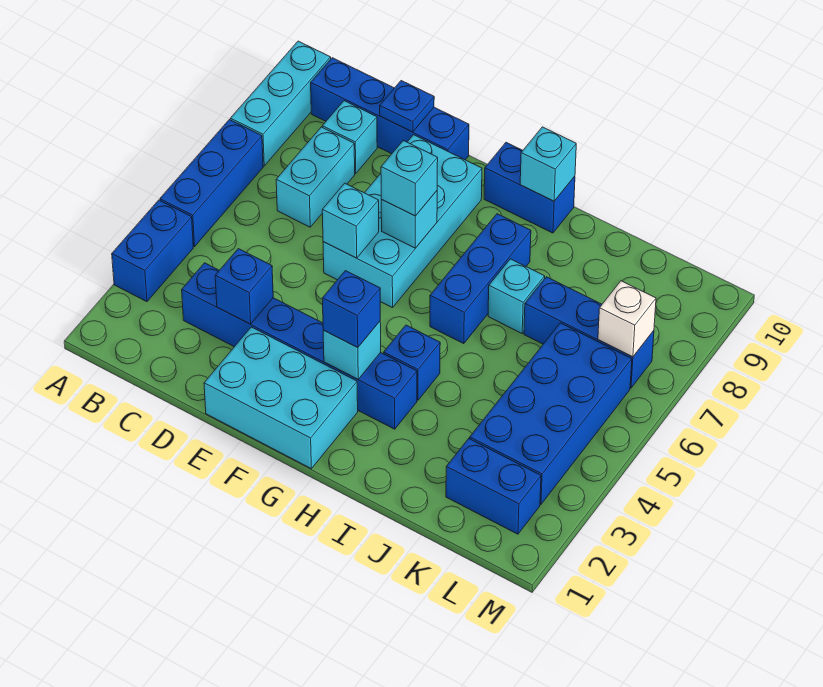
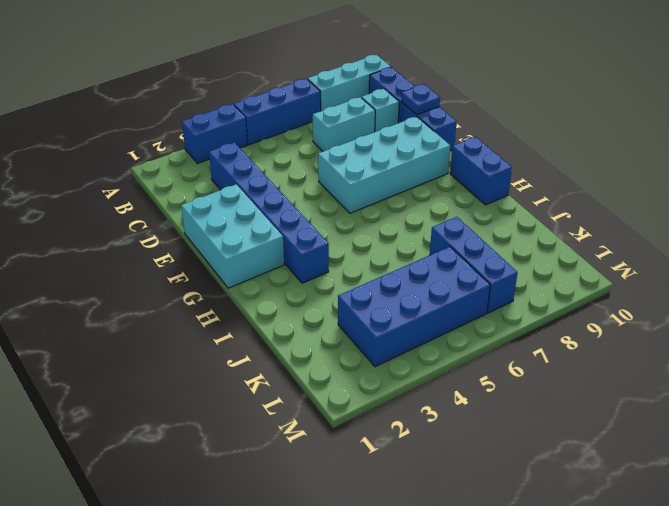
none -> blue brick H4 level 1
none -> blue brick H6:H8 level 1
none -> cyan brick I7 level 1

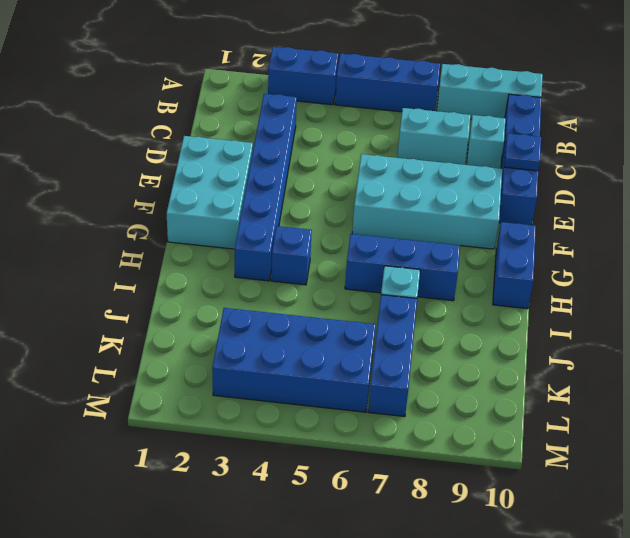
none -> blue brick K2:L2 level 1
none -> blue brick D3 level 2
none -> cyan brick E6 level 2

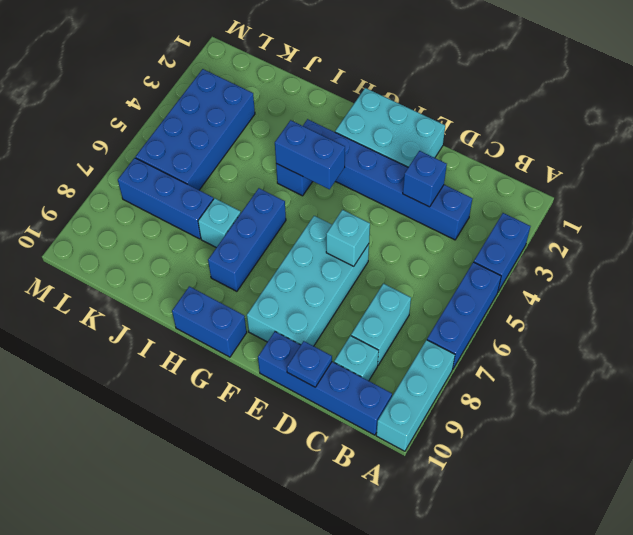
blue brick G4:H4 level 2 -> blue brick K2:L2 level 1
none -> cyan brick F7 level 2
none -> cyan brick G3 level 2
none -> cyan brick H10 level 2

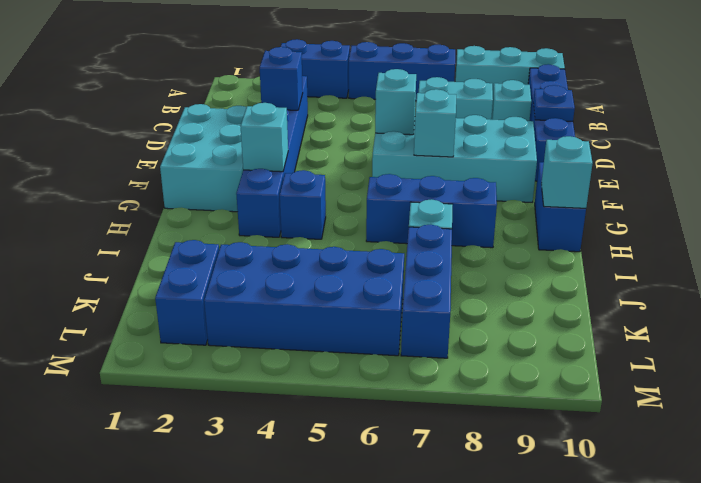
none -> white brick L7 level 2
none -> cyan brick F7 level 3
none -> blue brick G3 level 3

